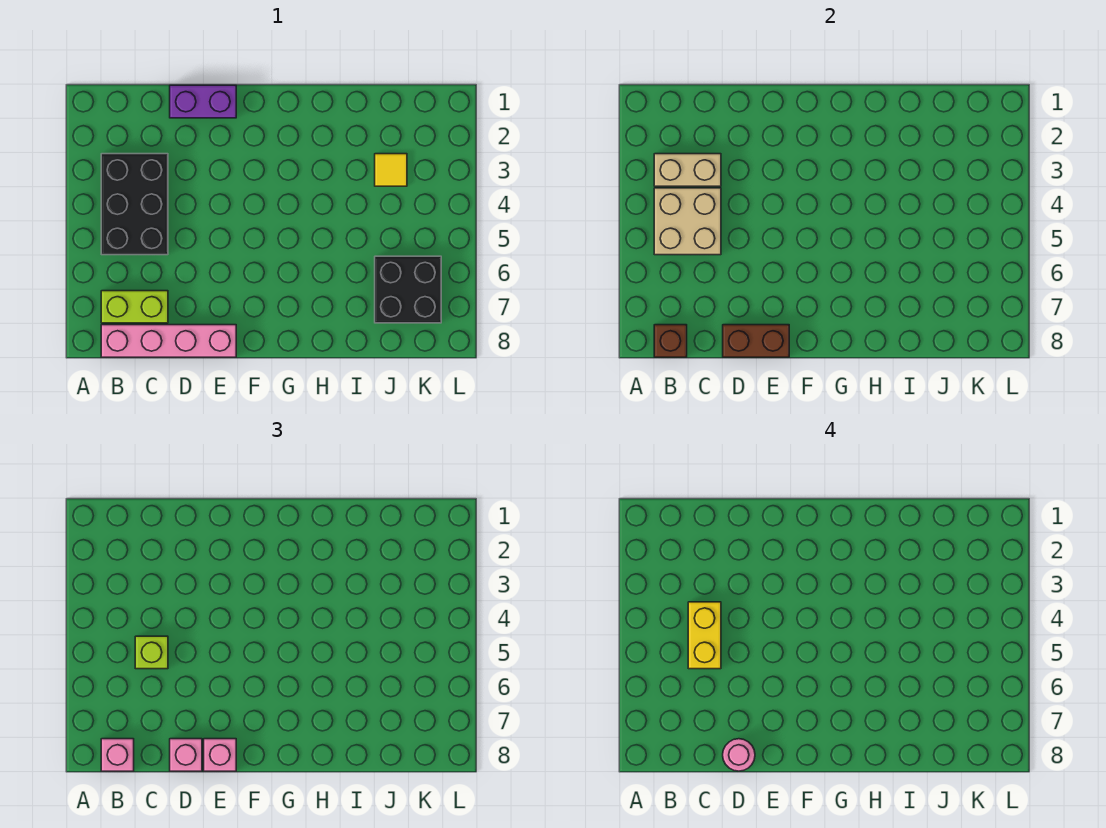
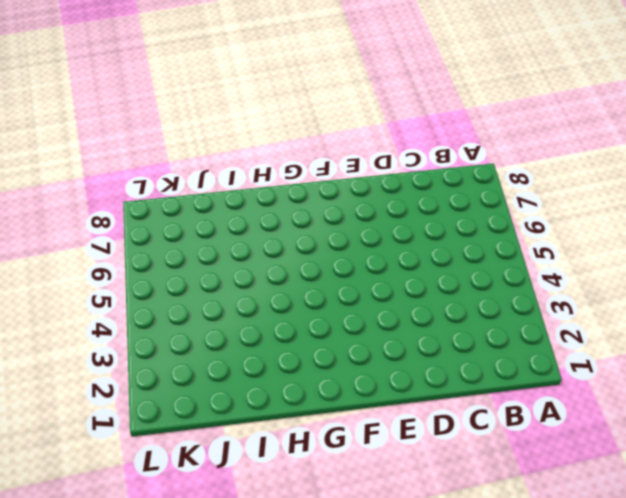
none -> black brick B3:C5 level 1
none -> lime brick B7:C7 level 1
none -> pink brick B8:E8 level 1

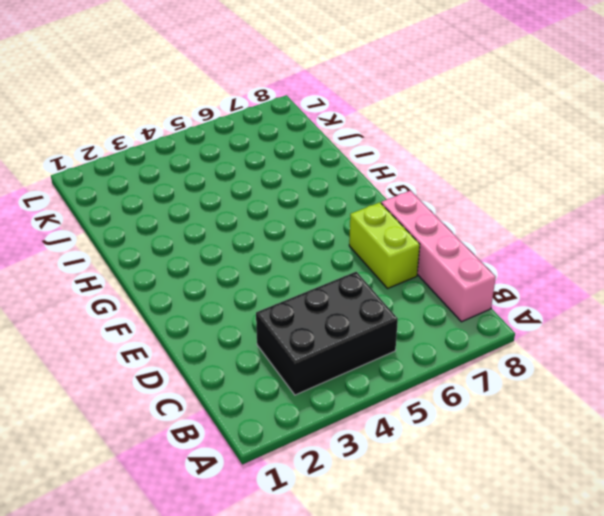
lime brick D7:E7 level 1 -> lime brick B7:C7 level 1
none -> purple brick D1:E1 level 1
none -> yellow tile J3 level 1
none -> black brick J6:K7 level 1

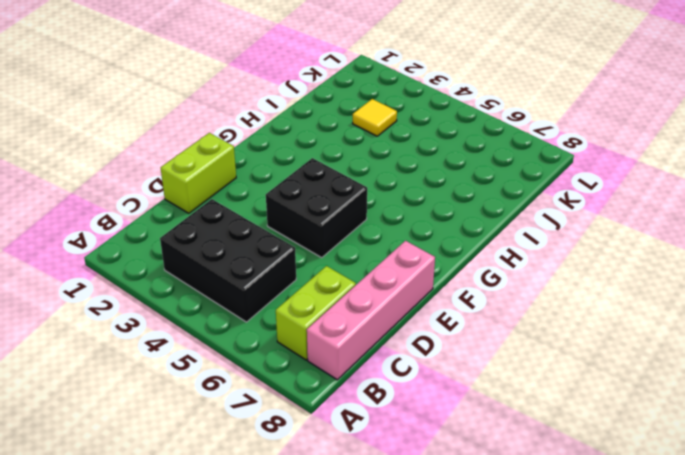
lime brick D1:E1 level 1 -> purple brick D1:E1 level 1
black brick E4:F5 level 1 -> black brick J6:K7 level 1
none -> tan brick B3:C3 level 2
none -> tan brick B4:C5 level 2
none -> brown brick B8 level 2

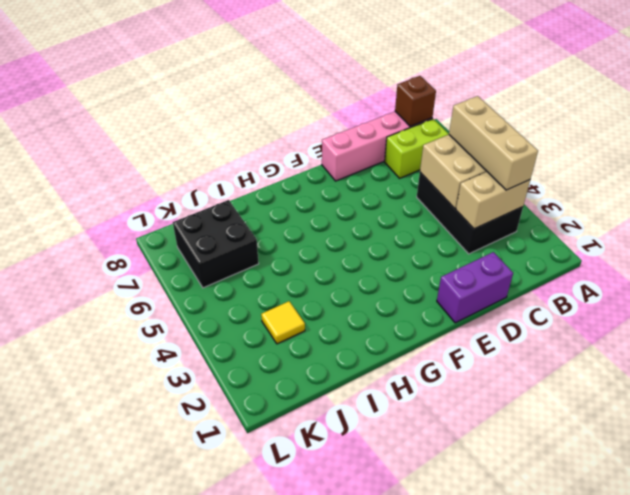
tan brick B3:B5 level 3 -> none
none -> brown brick D8:E8 level 2
none -> pink brick B8 level 3
none -> lime brick C5 level 3

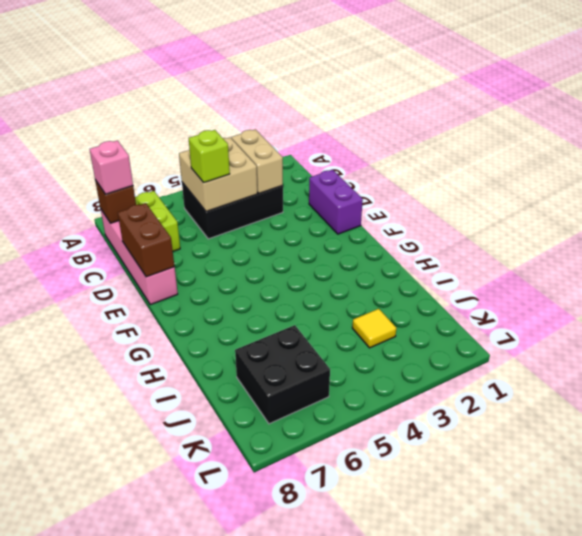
none -> pink brick D8 level 3
none -> pink brick E8 level 3
none -> yellow brick C4:C5 level 4

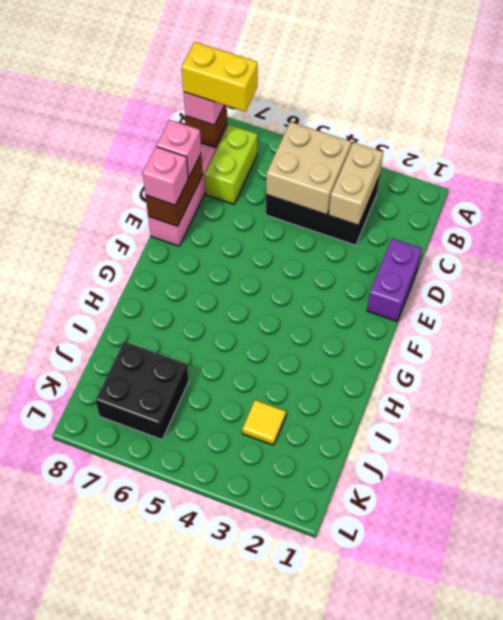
yellow brick B7:B8 level 4 -> yellow brick C4:C5 level 4
none -> lime brick C5 level 3
none -> pink round brick D8 level 4

